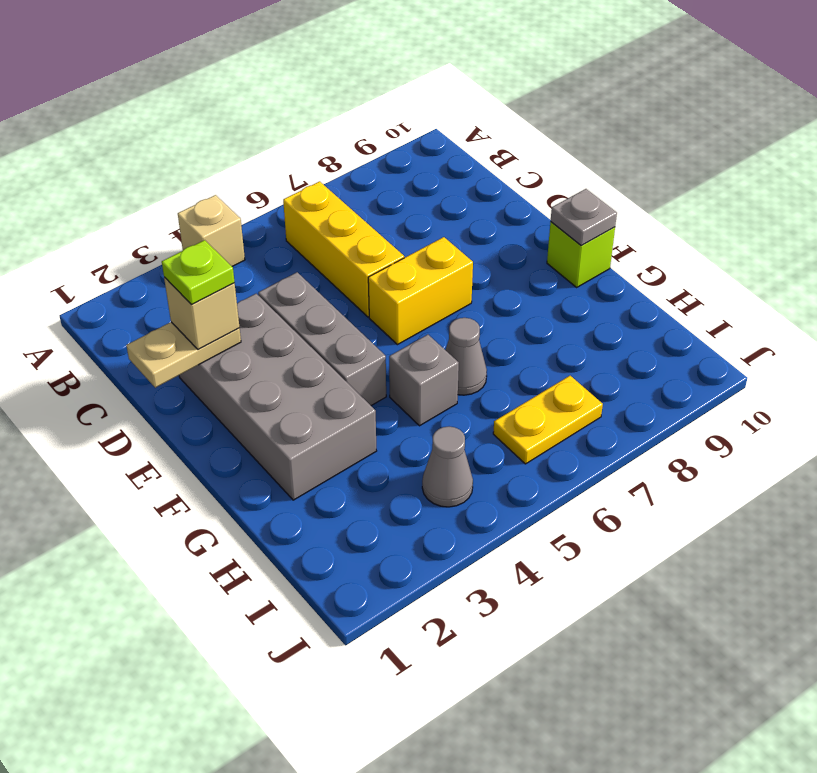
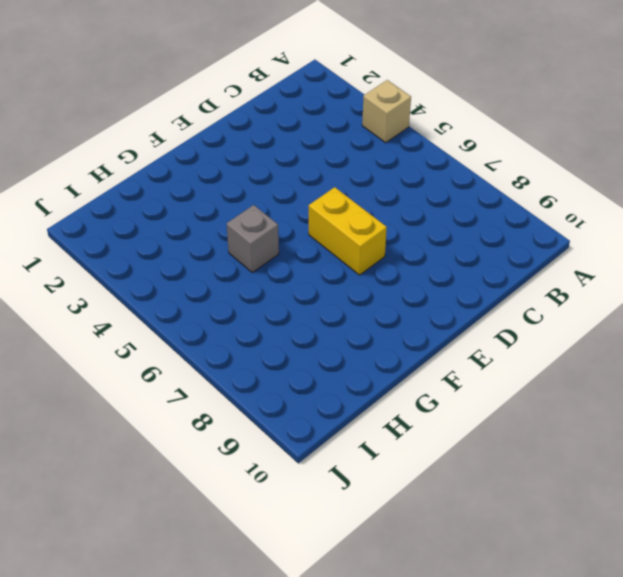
none -> yellow brick B6:D6 level 1
none -> grey brick D2:G3 level 1
none -> grey brick D4:F4 level 1

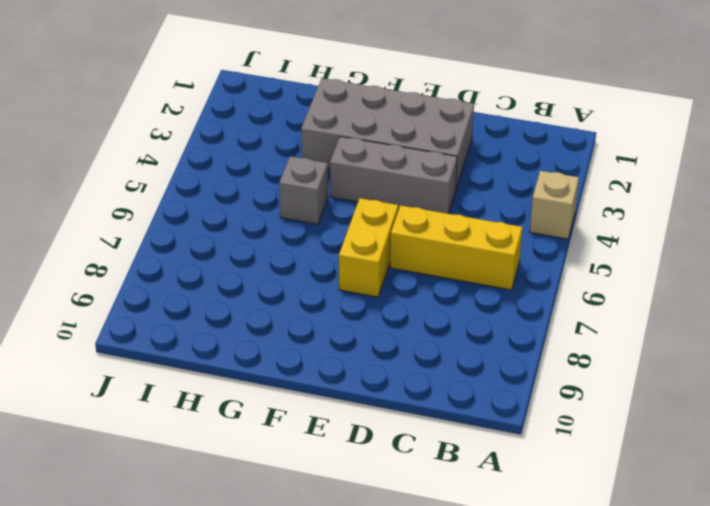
none -> lime brick F10 level 1
none -> grey cone G6 level 1
none -> grey cone I4 level 1

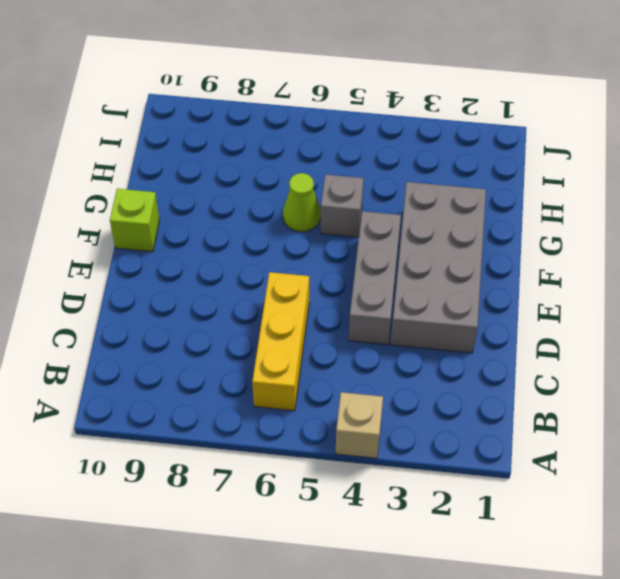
lime cone G6 level 1 -> grey cone G6 level 1
none -> yellow brick E6:E7 level 1
none -> grey cone I4 level 1
none -> yellow plate I6:I7 level 1

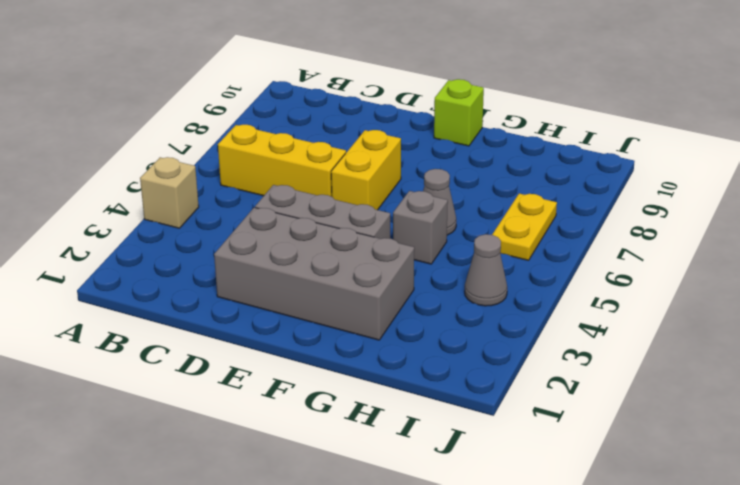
none -> tan plate D1:D2 level 2
none -> grey plate F10 level 2
none -> tan brick D2 level 3

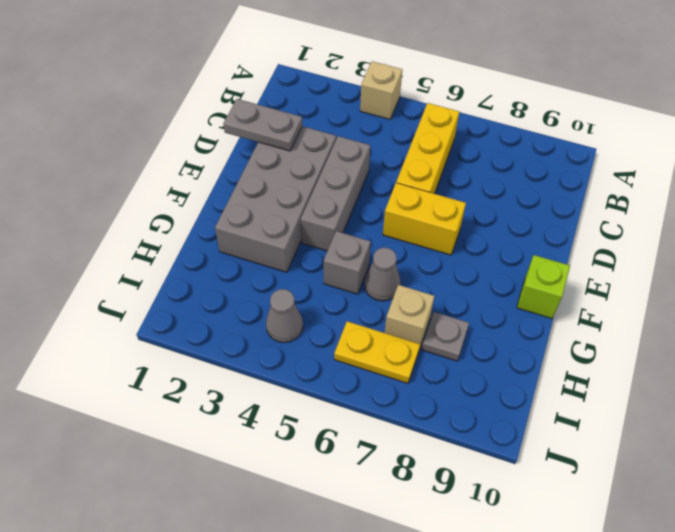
grey plate D1:D2 level 2 -> tan plate D1:D2 level 2
tan brick H7 level 1 -> tan brick D2 level 3
grey plate H8 level 1 -> grey plate F10 level 2
none -> lime plate D2 level 4

